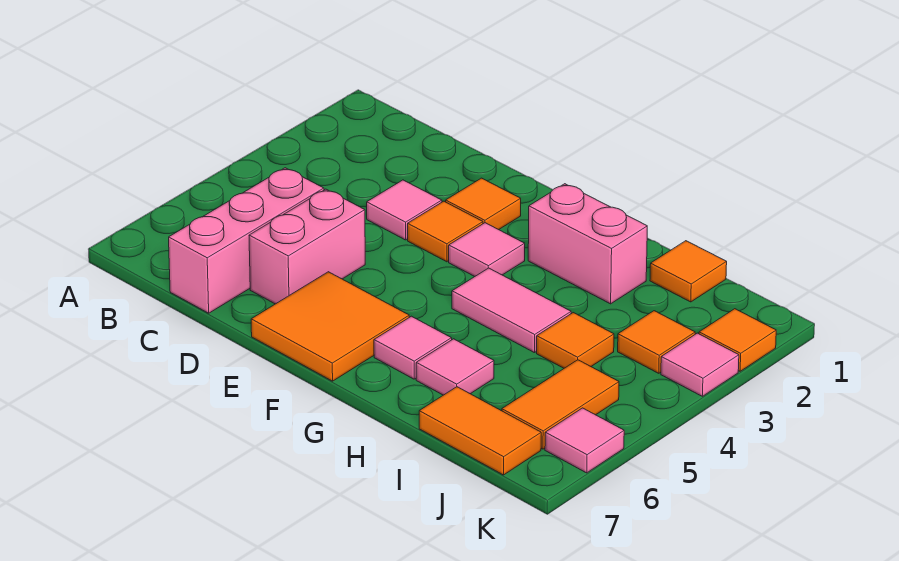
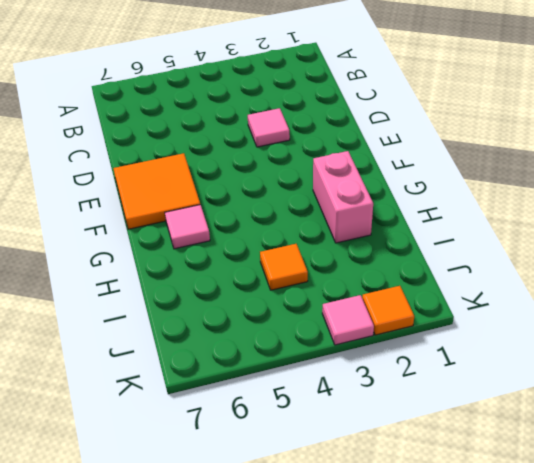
none -> pink brick C5:C7 level 1
none -> pink brick D5:D6 level 1
none -> orange tile E2 level 1

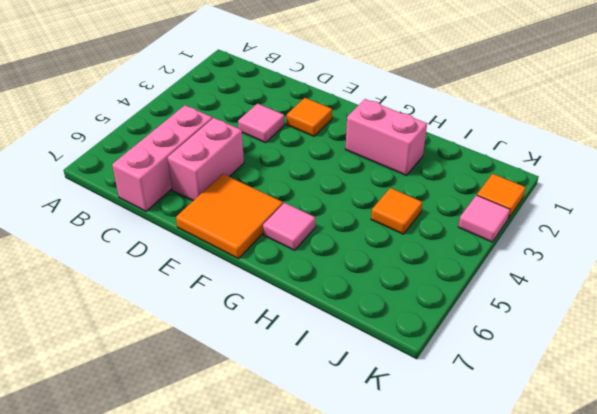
none -> orange tile E3 level 1
none -> pink tile F3 level 1
none -> pink tile G4:H4 level 1

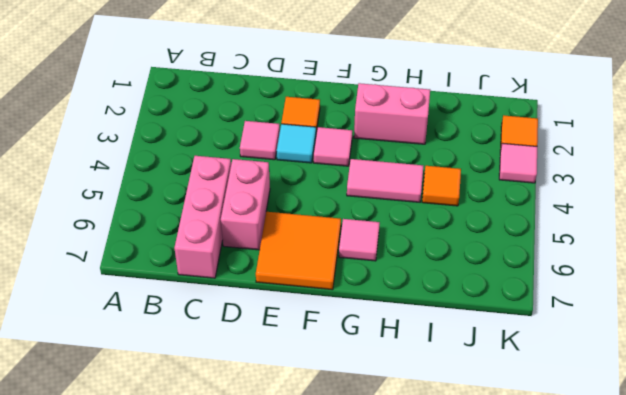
cyan tile E3 level 1 -> orange tile E3 level 1
none -> pink tile H6 level 1
none -> orange tile I1 level 1
none -> orange tile I7:J7 level 1

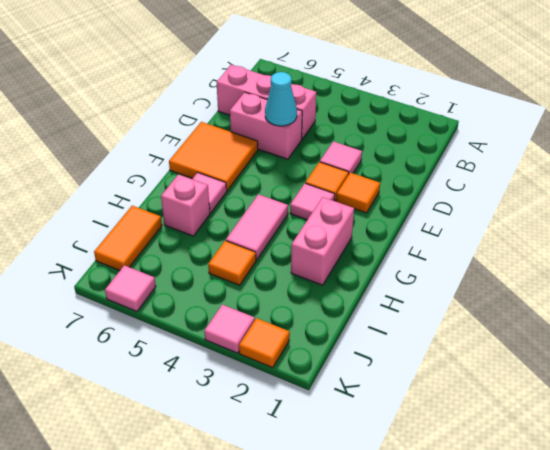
cyan cone D5 level 2 -> none
pink brick H6 level 1 -> pink tile H6 level 1
none -> orange tile I1 level 1
none -> orange tile J3 level 1
none -> orange tile J5:J6 level 1

